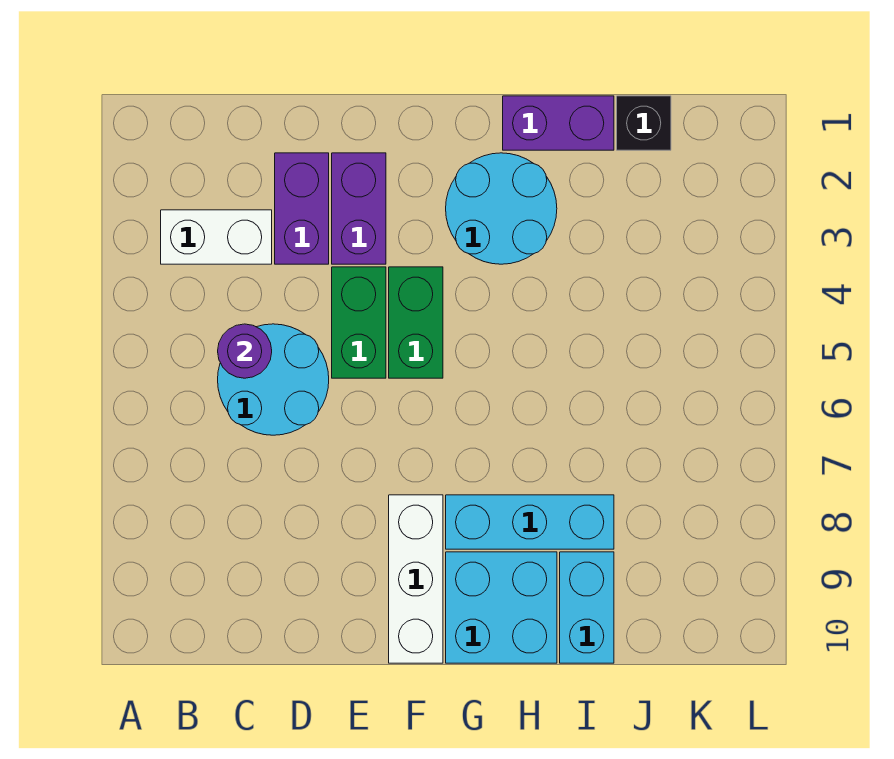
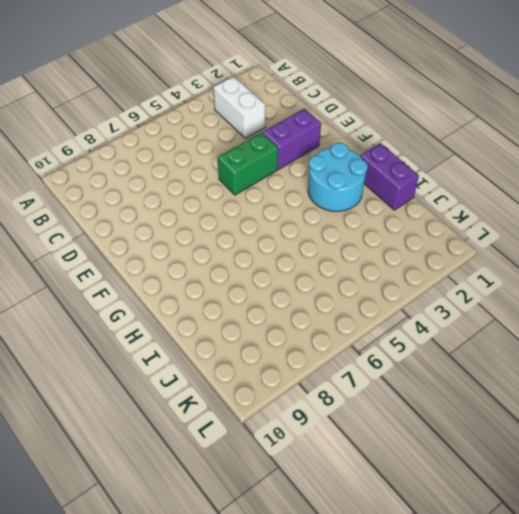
none -> cyan round brick C5:D6 level 1
none -> purple brick D2:D3 level 1
none -> green brick F4:F5 level 1

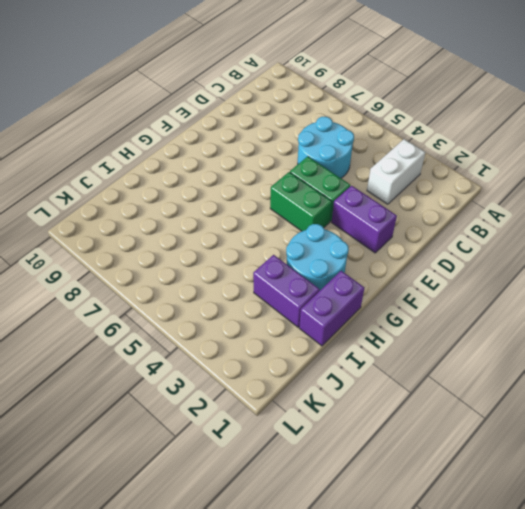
purple brick I2:I3 level 1 -> purple brick D2:D3 level 1
none -> white brick F8:F10 level 1
none -> cyan brick G8:I8 level 1
none -> cyan brick G9:H10 level 1

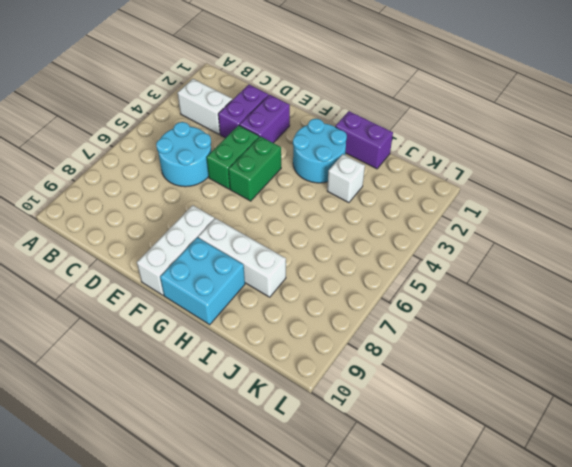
white brick G8:I8 level 1 -> cyan brick G8:I8 level 1
white brick I3 level 1 -> none
none -> cyan brick I9:I10 level 1
none -> black brick J1 level 1
none -> purple round brick C5 level 2

